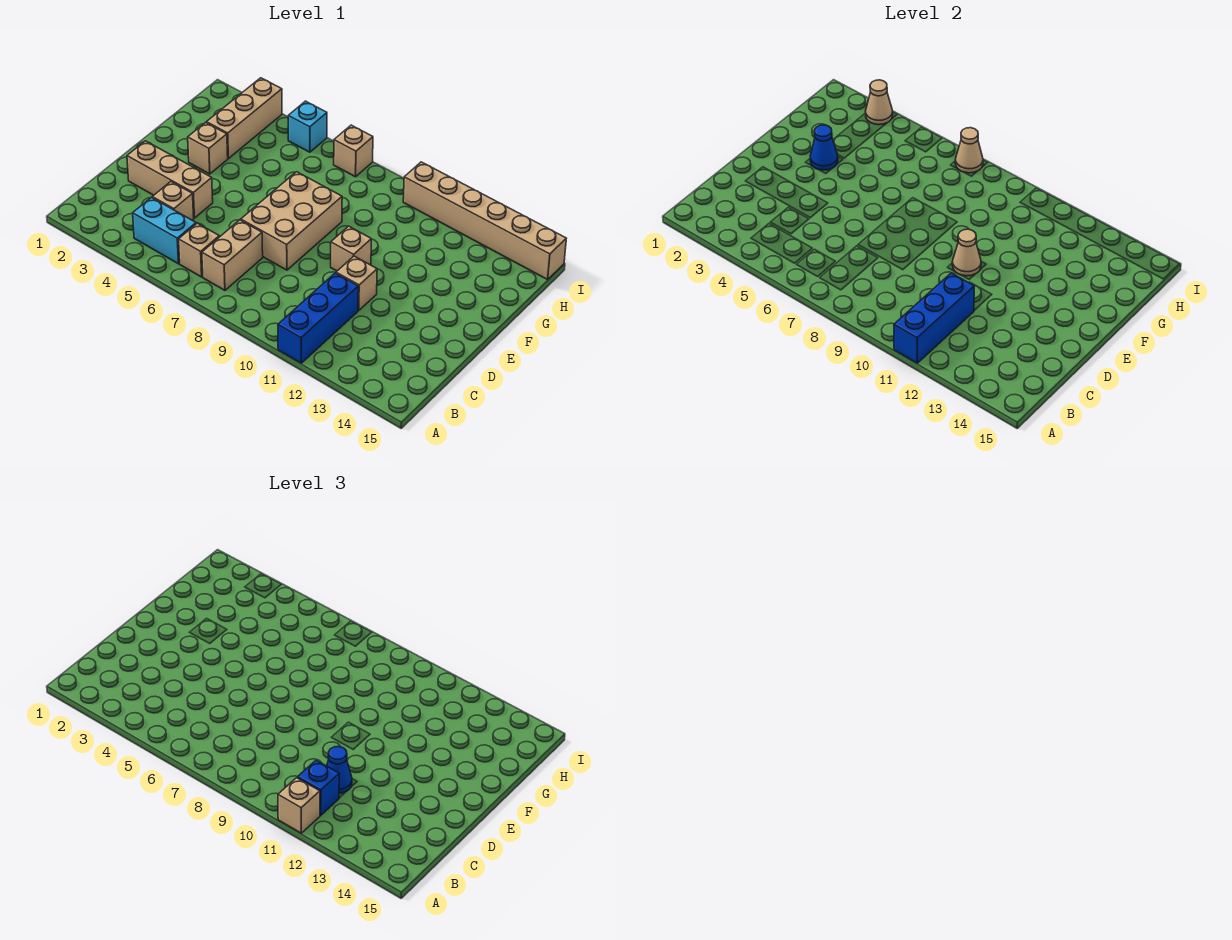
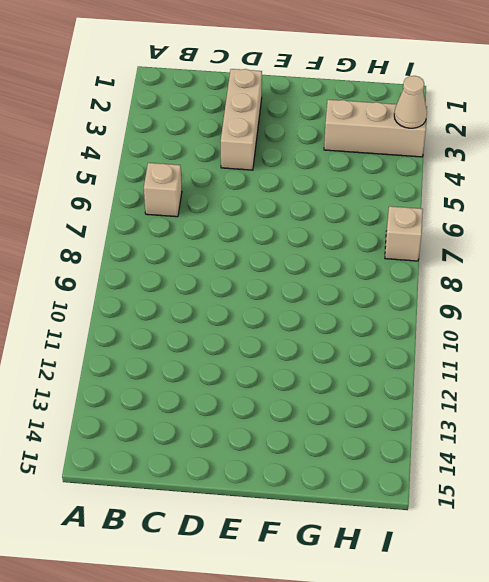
none -> blue brick A11:C11 level 1
none -> cyan brick B4:B5 level 1
none -> tan brick B7:C7 level 1

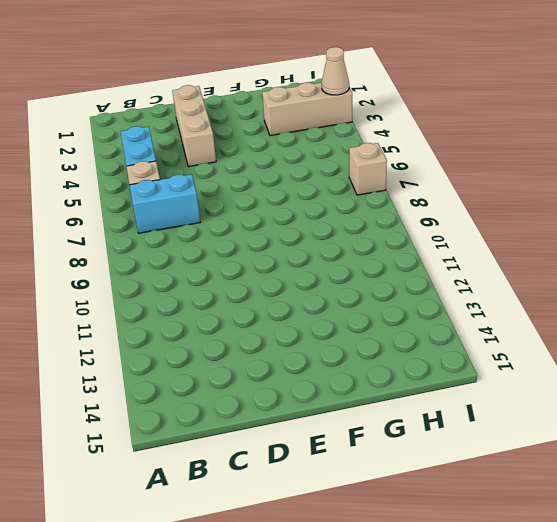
cyan brick B7:C7 level 1 -> tan brick B7:C7 level 1
none -> blue brick A11:C11 level 1
none -> tan brick C4 level 1
none -> tan brick D7:F8 level 1

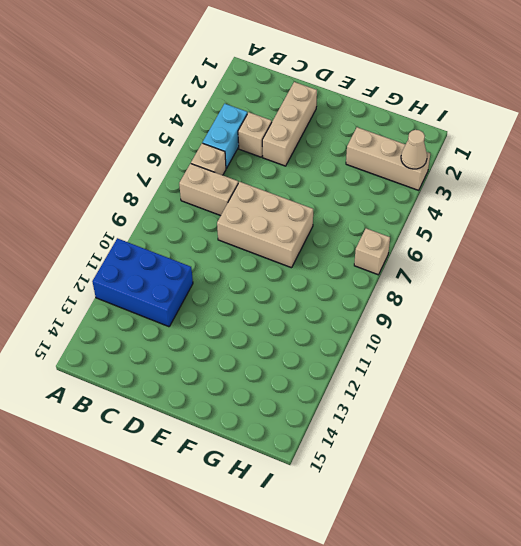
blue brick A11:C12 level 1 -> blue brick A11:C11 level 1
none -> tan brick D11 level 1
none -> tan brick E10 level 1
none -> tan brick F3 level 1

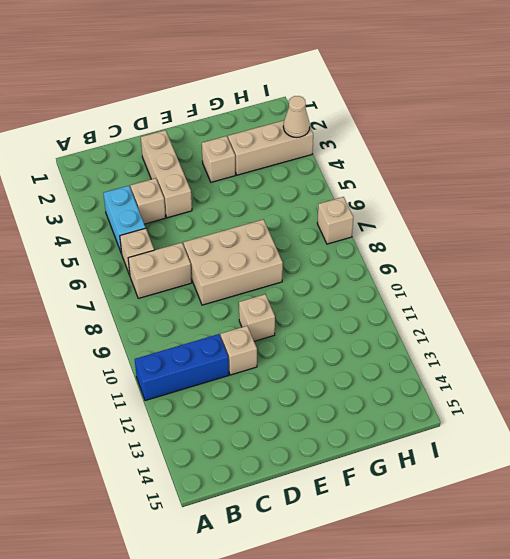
none -> cyan brick I5 level 1
none -> tan brick I10:I15 level 1
none -> blue brick A11:C11 level 2

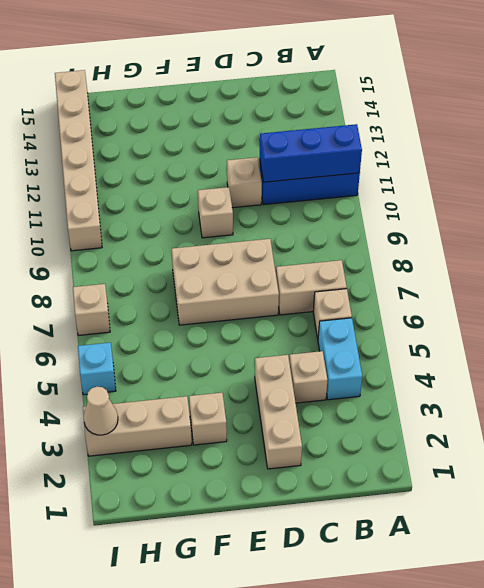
none -> tan cone E10 level 2
none -> blue cone F3 level 2
none -> tan cone I7 level 2

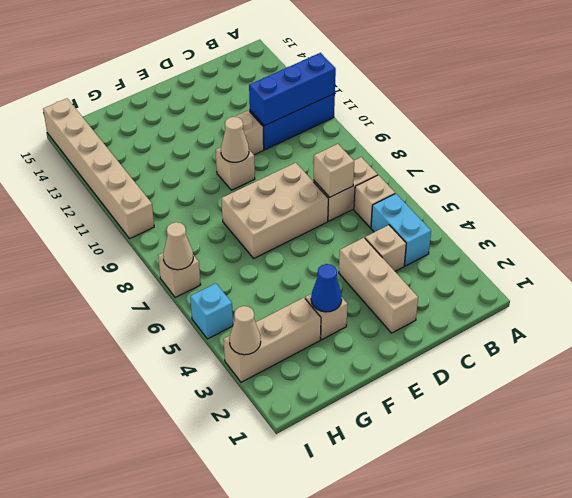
tan brick C7 level 2 -> tan brick A11 level 3
none -> blue brick B11 level 3
none -> blue cone C11 level 3

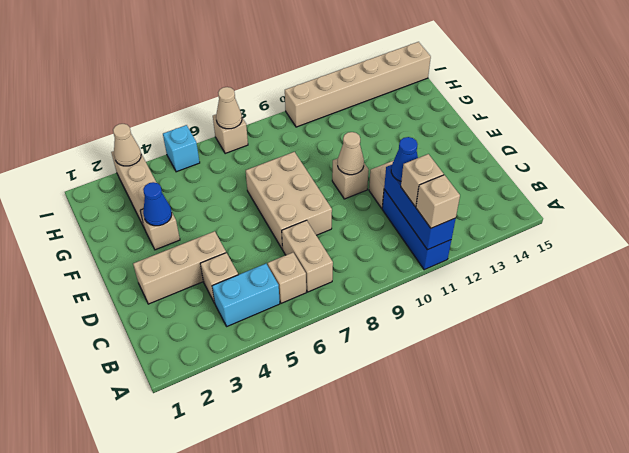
tan brick B11 level 3 -> blue brick B11 level 3

